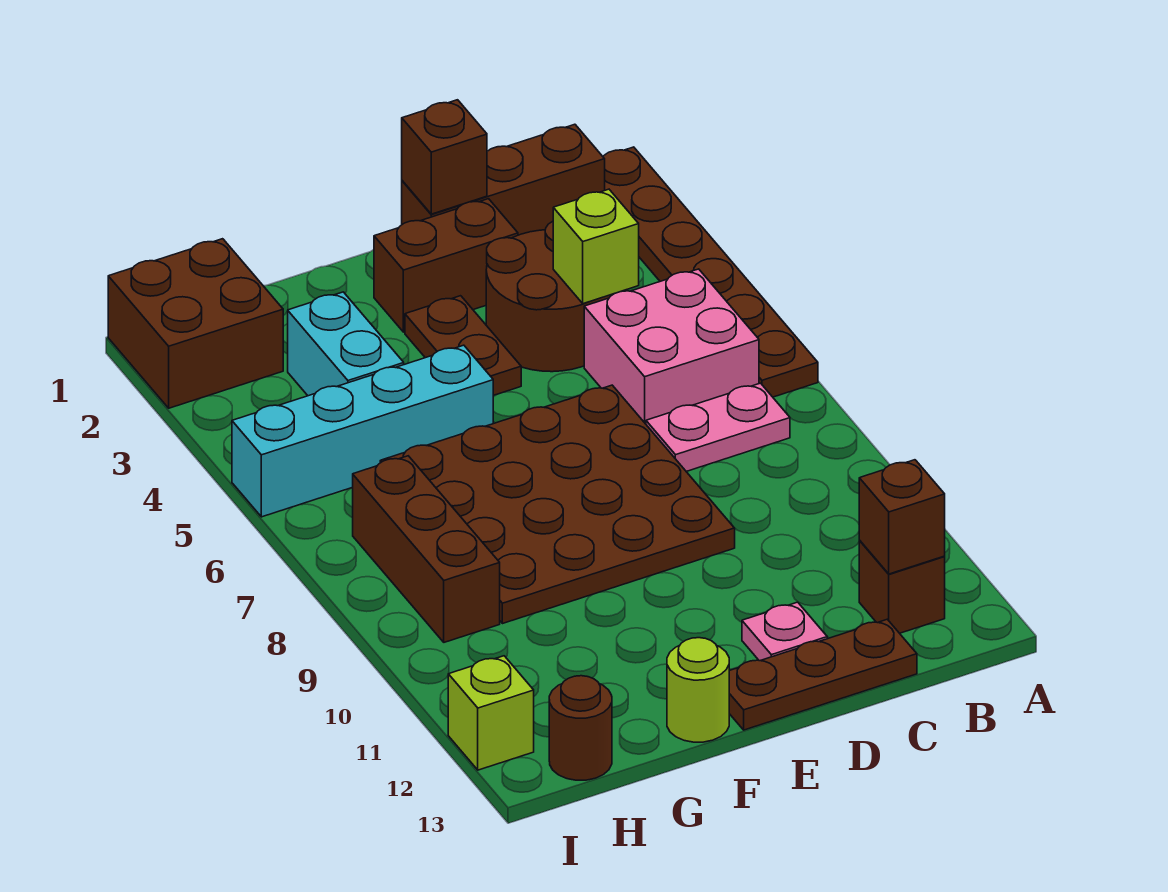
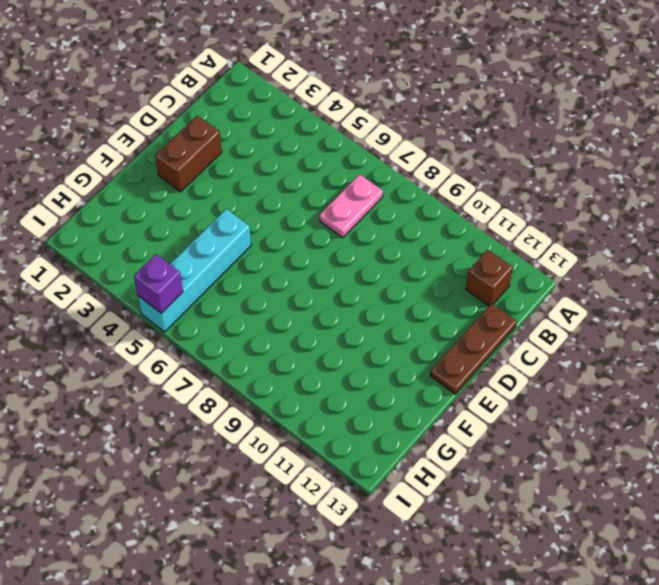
purple brick I5 level 2 -> none
none -> brown plate A1:A6 level 1
none -> brown brick B1:D1 level 1
none -> pink brick B5:C6 level 1

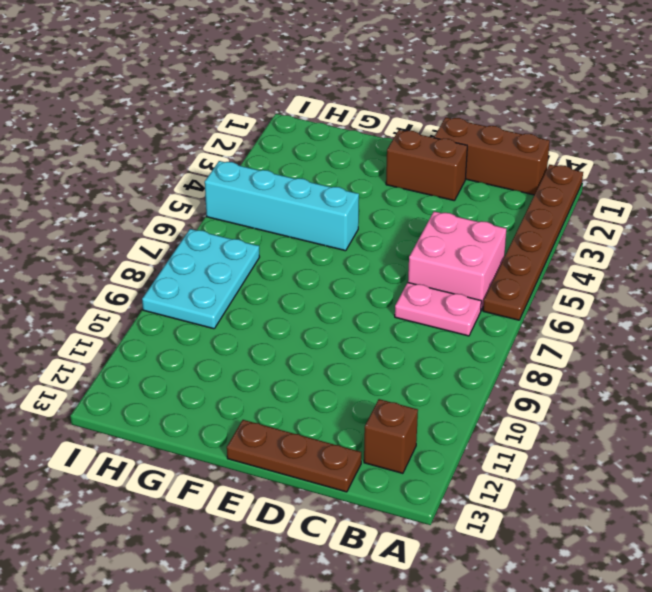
cyan plate H7:I9 level 1 -> brown brick H7:H9 level 1
none -> brown round brick C3:D4 level 1
none -> brown plate D6:G9 level 1
none -> pink plate D12 level 1

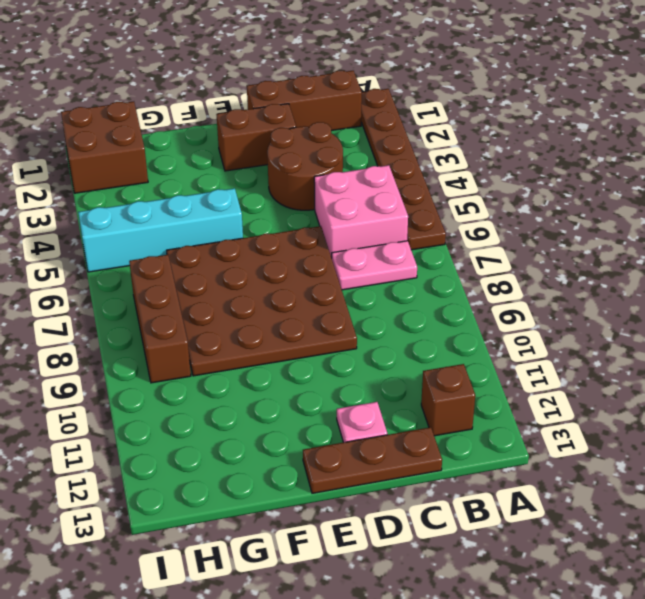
none -> brown plate E3:E4 level 1
none -> lime round brick F13 level 1
none -> cyan brick G3:G4 level 1

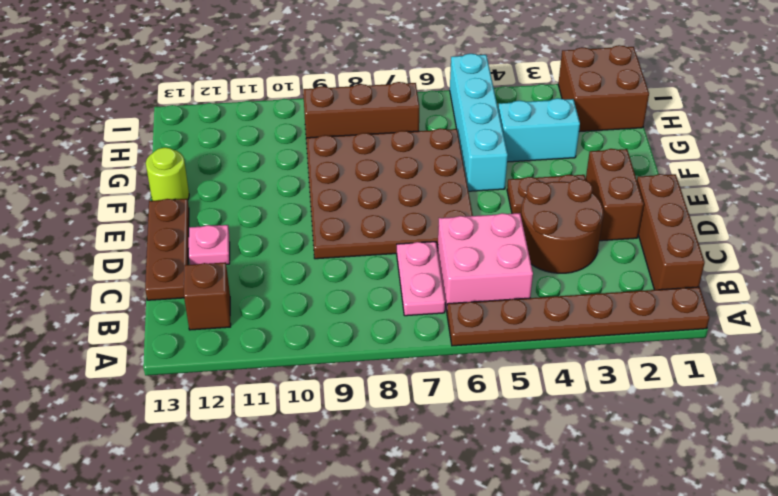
none -> brown round brick H13 level 1
none -> lime brick I12 level 1
none -> brown brick B12 level 2

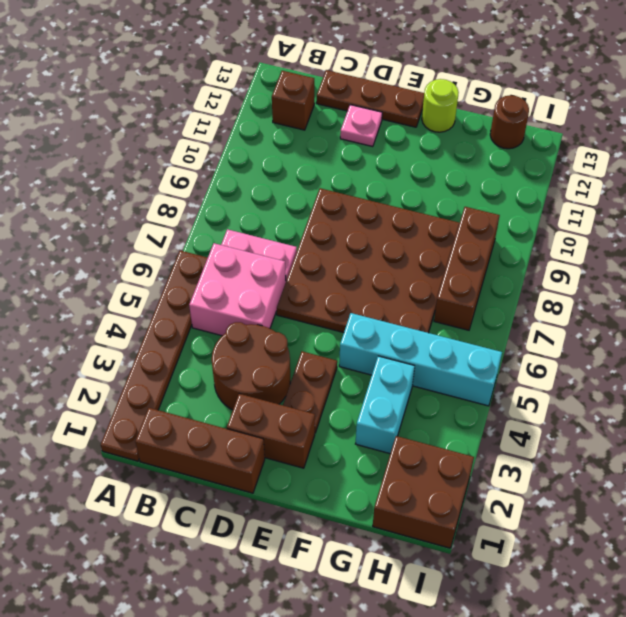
none -> lime brick I12 level 1
none -> brown brick B12 level 2
none -> lime brick C4 level 2

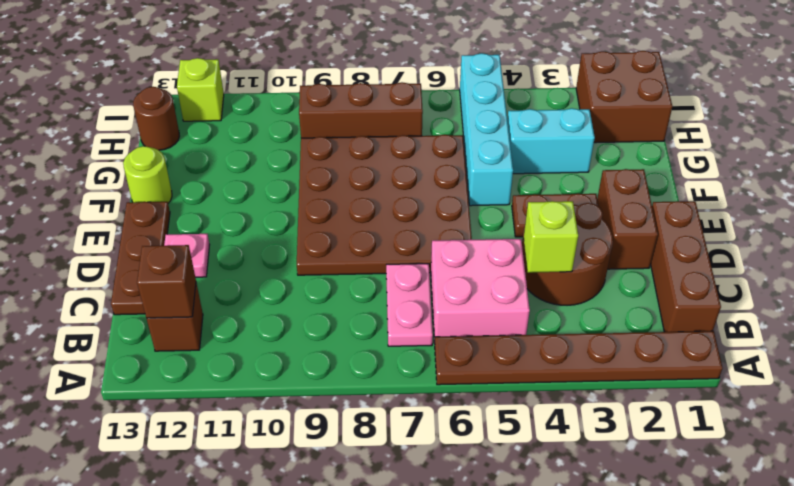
none -> brown brick D1 level 2

